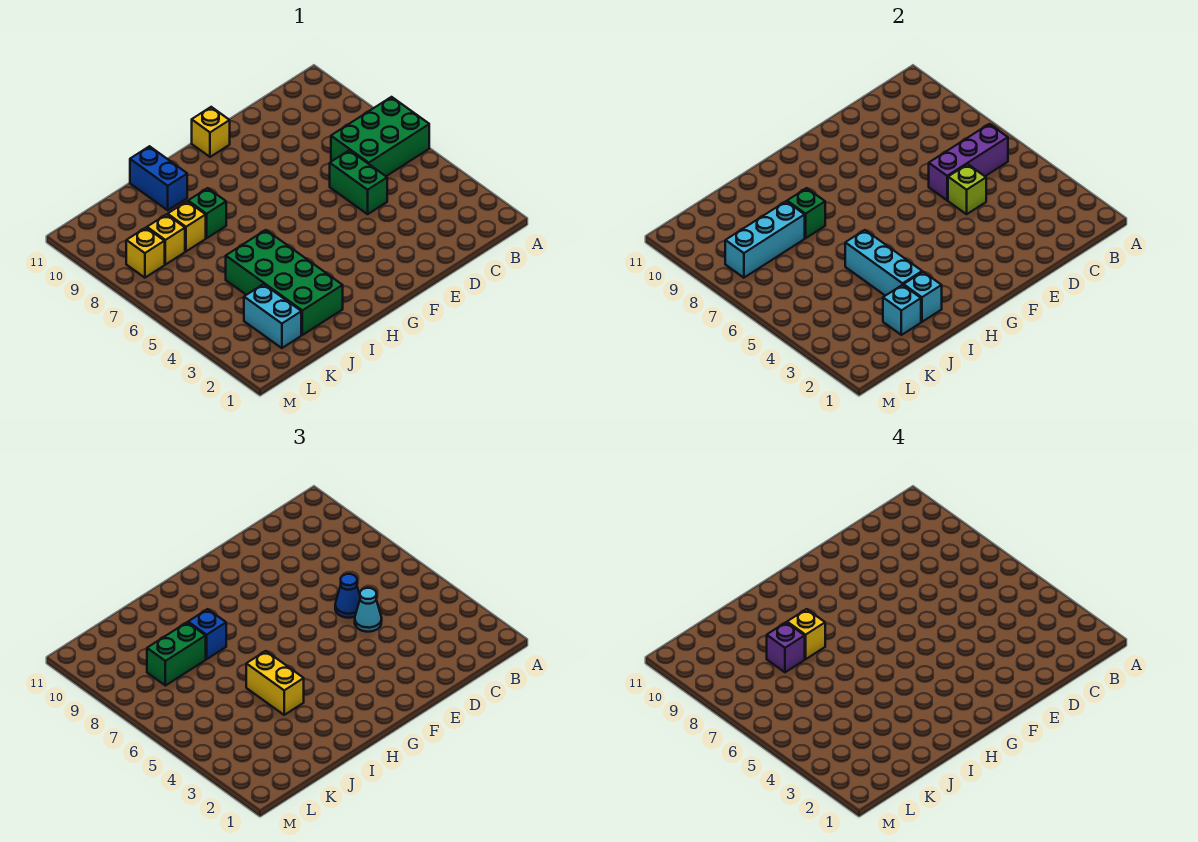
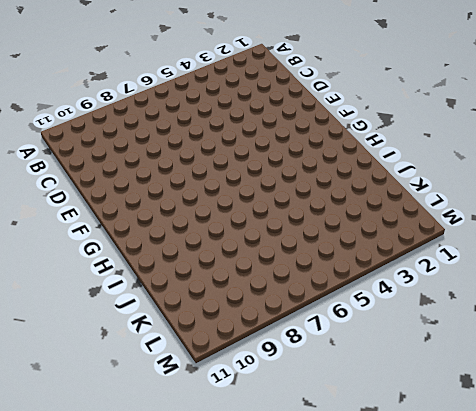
none -> green brick A6:C7 level 1
none -> green brick D5:D6 level 1
none -> yellow brick F11 level 1

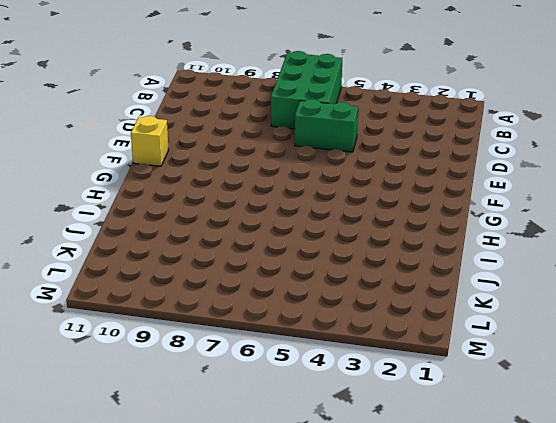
none -> green brick I2:J5 level 1
none -> green brick I8 level 1
none -> blue brick I10:I11 level 1

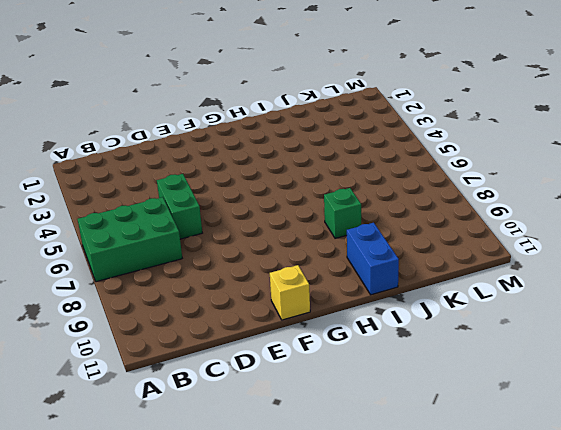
none -> green brick I2:J5 level 1
none -> yellow brick J8 level 1
none -> cyan brick K2:K3 level 1

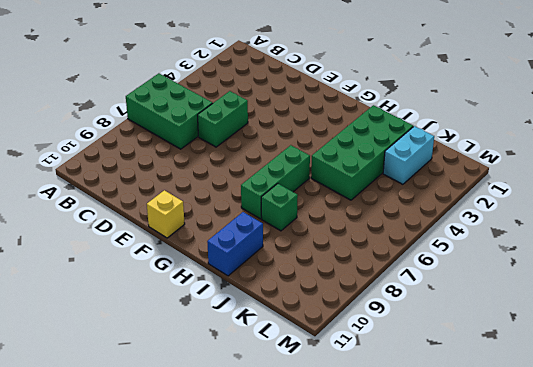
green brick H6:H8 level 1 -> none
none -> yellow brick J8 level 1
none -> yellow brick K8 level 1
none -> yellow brick L8 level 1

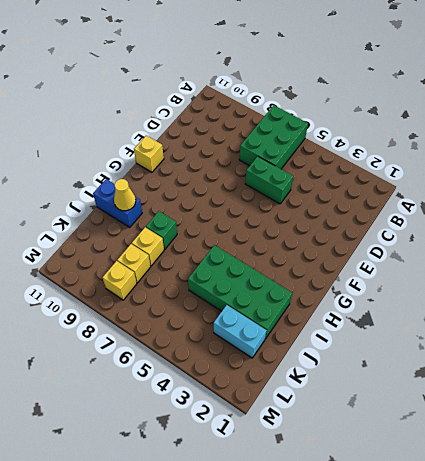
yellow cone I10 level 2 -> none
none -> purple brick B6:D6 level 2
none -> lime brick D5 level 2
none -> cyan brick I2 level 2

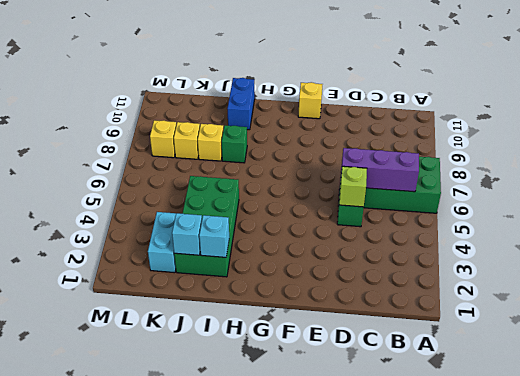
none -> cyan brick I3:I5 level 2
none -> green brick I8 level 2
none -> cyan brick J8:L8 level 2

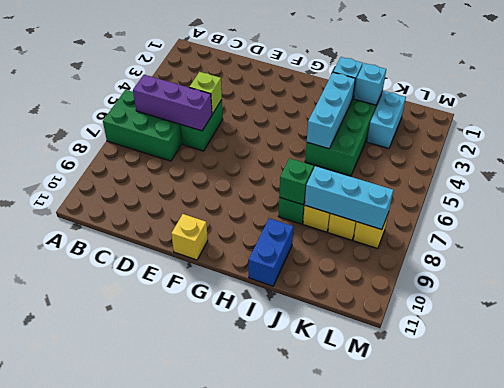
none -> cyan cone D5 level 3
none -> blue cone D6 level 3
none -> yellow brick I4:I5 level 3

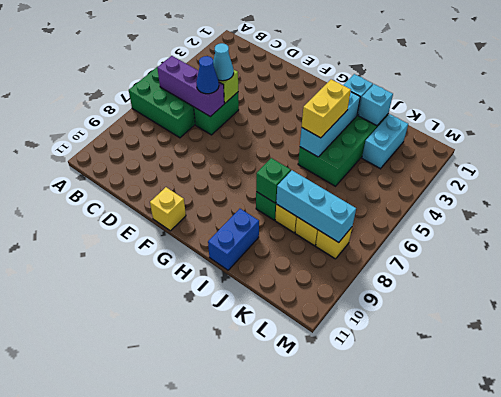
none -> blue brick I8 level 3
none -> green brick J8:K8 level 3
none -> yellow brick I8 level 4

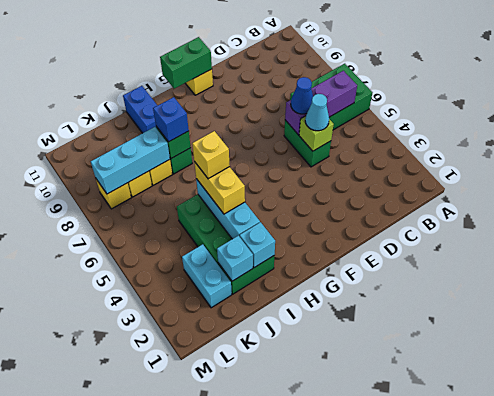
green brick F11:G11 level 2 -> green brick J8:K8 level 3
yellow brick I5 level 4 -> yellow brick I8 level 4
none -> purple brick J8 level 4

